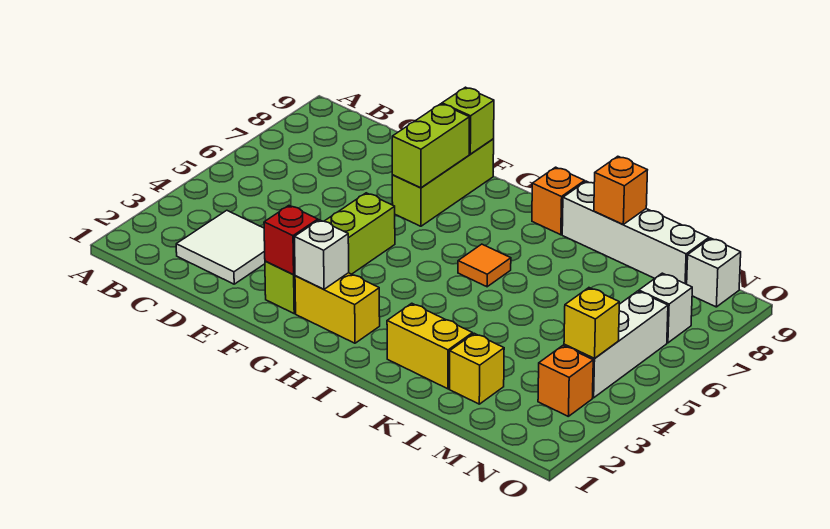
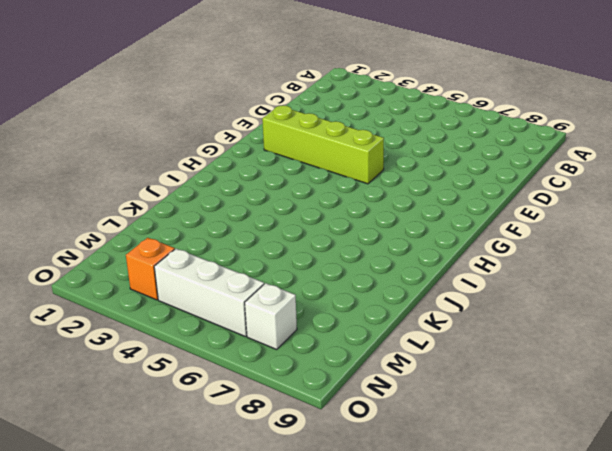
none -> white tile C2:D3 level 1
none -> lime brick F7:F9 level 1
none -> yellow brick G2:H2 level 1

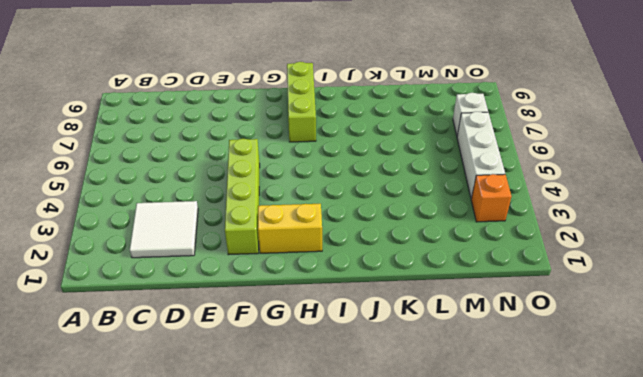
lime brick H7:H9 level 1 -> lime brick F7:F9 level 1
none -> orange tile I6 level 1
none -> orange brick I9 level 1
none -> yellow brick J2:K2 level 1

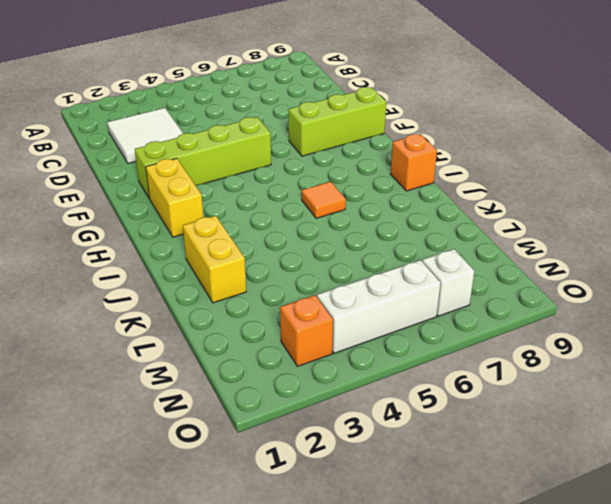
none -> white brick J9:M9 level 1
none -> yellow brick L2 level 1
none -> white brick N9 level 1

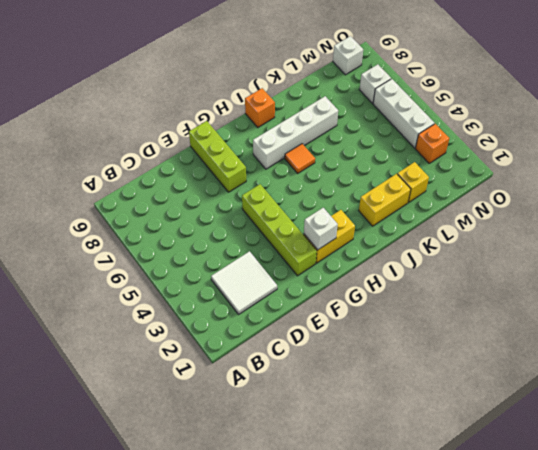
white brick H7:K7 level 1 -> white brick J9:M9 level 1
none -> red brick F2 level 2
none -> lime brick F7:F8 level 2
none -> lime brick F9 level 2

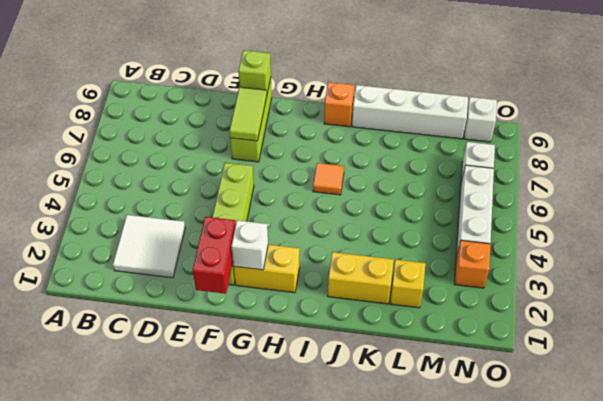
red brick F1:F2 level 2 -> red brick F2 level 2
lime tile F7:F8 level 2 -> lime brick F7:F8 level 2
none -> orange brick K9 level 2
none -> yellow brick N4 level 2

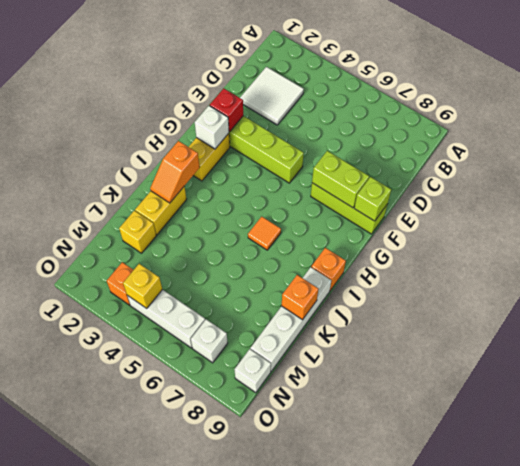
orange slope I2:J2 level 2 top I -> none

